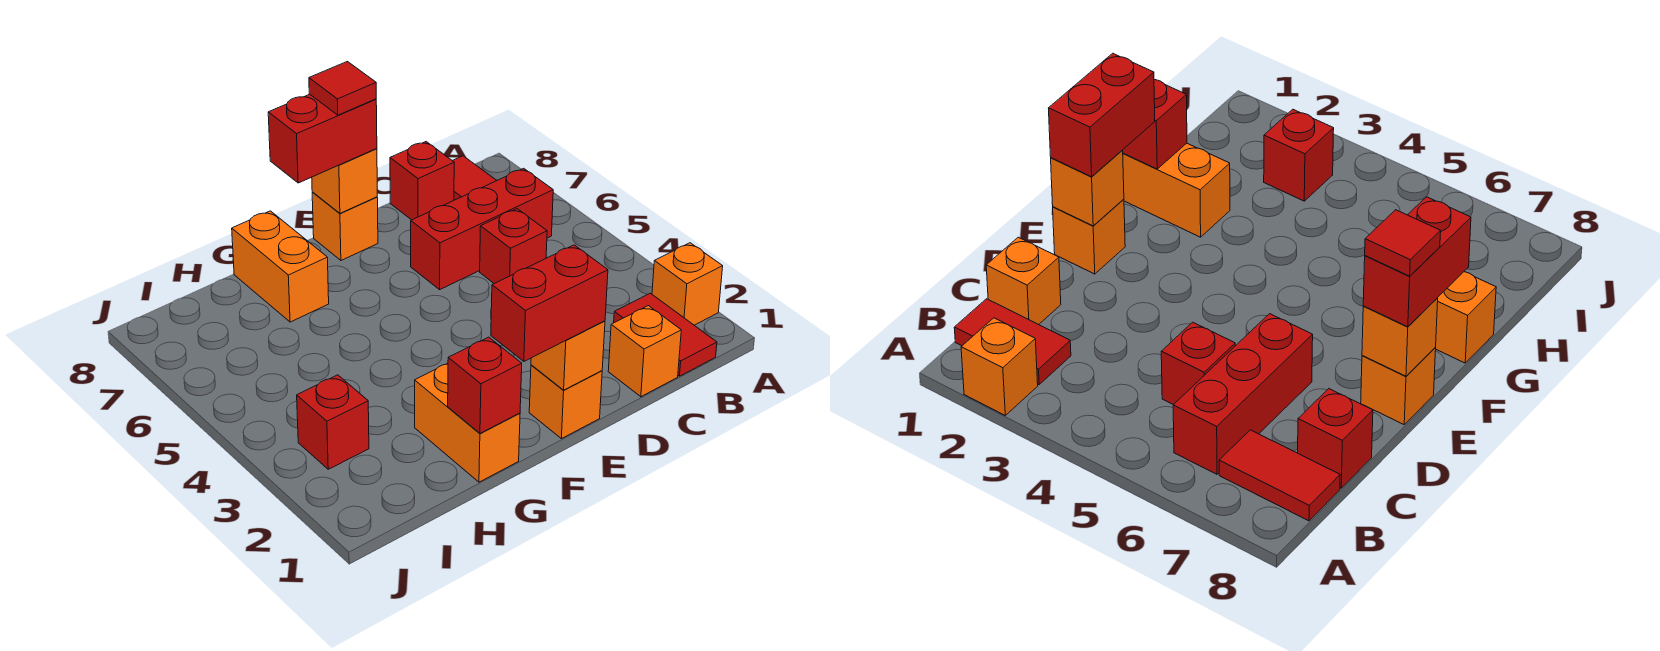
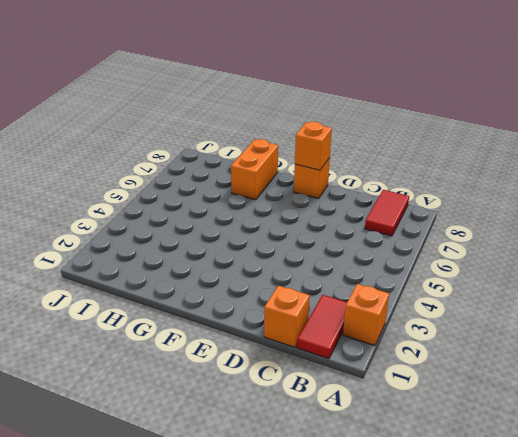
none -> red brick B6:D6 level 1
none -> red brick C5 level 1
none -> red brick C8 level 1

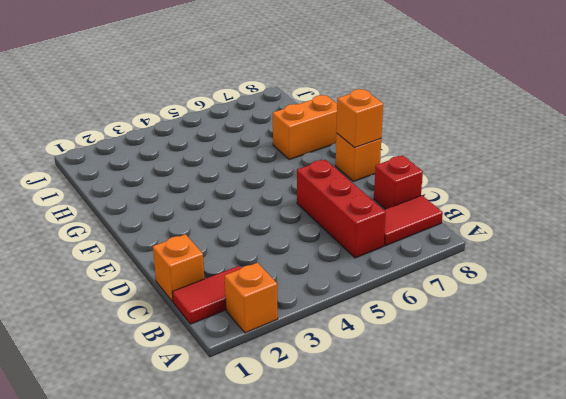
none -> red brick C5 level 1
none -> orange brick E1 level 1
none -> orange brick G1:G2 level 1

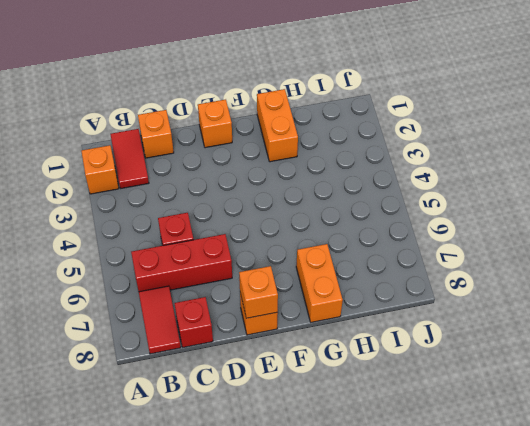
none -> red brick I3 level 1
none -> orange brick E1 level 2
none -> red brick G1 level 2

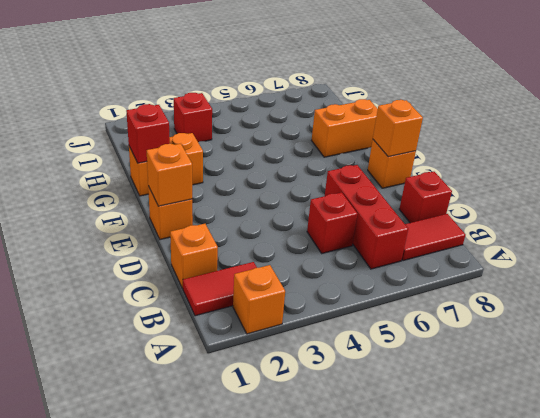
none -> red brick E1:F1 level 3
none -> red brick E8:F8 level 3
none -> red tile E8 level 4

